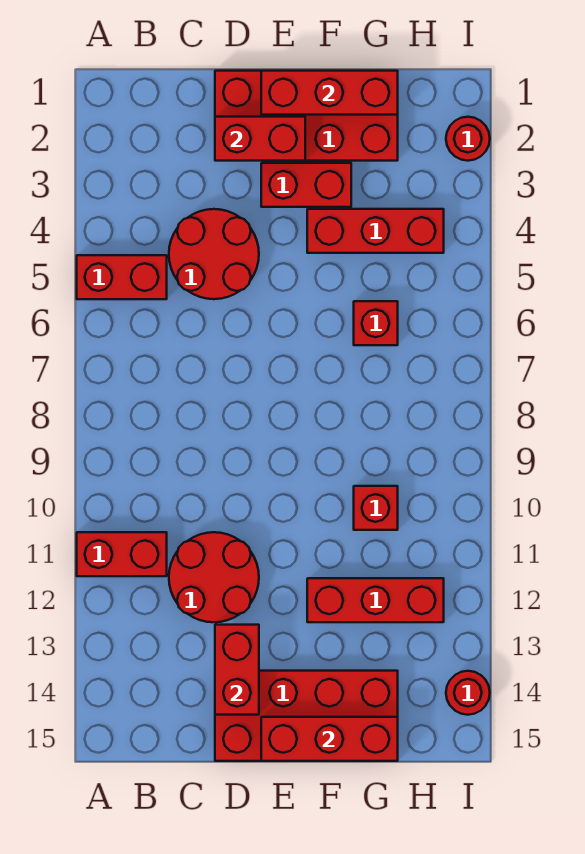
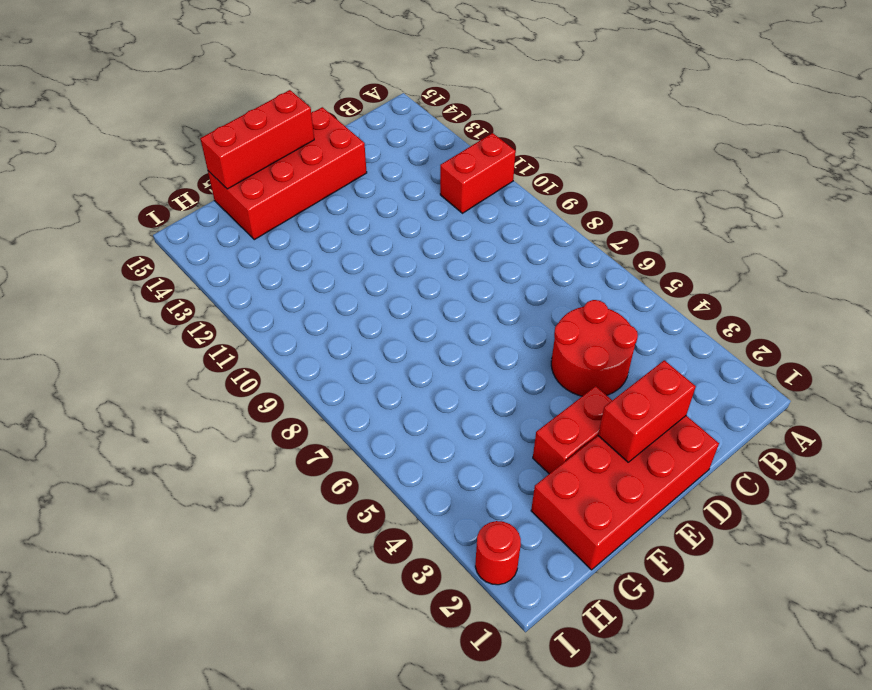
none -> red brick A5:B5 level 1
none -> red round brick C11:D12 level 1
none -> red brick F4:H4 level 1

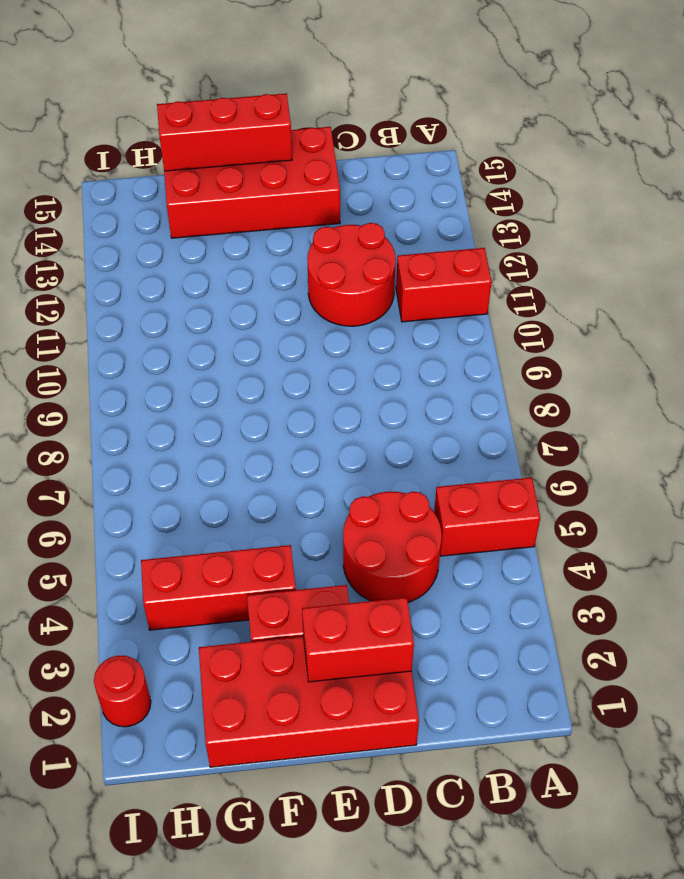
none -> red brick F12:H12 level 1
none -> red brick G6 level 1
none -> red brick G10 level 1

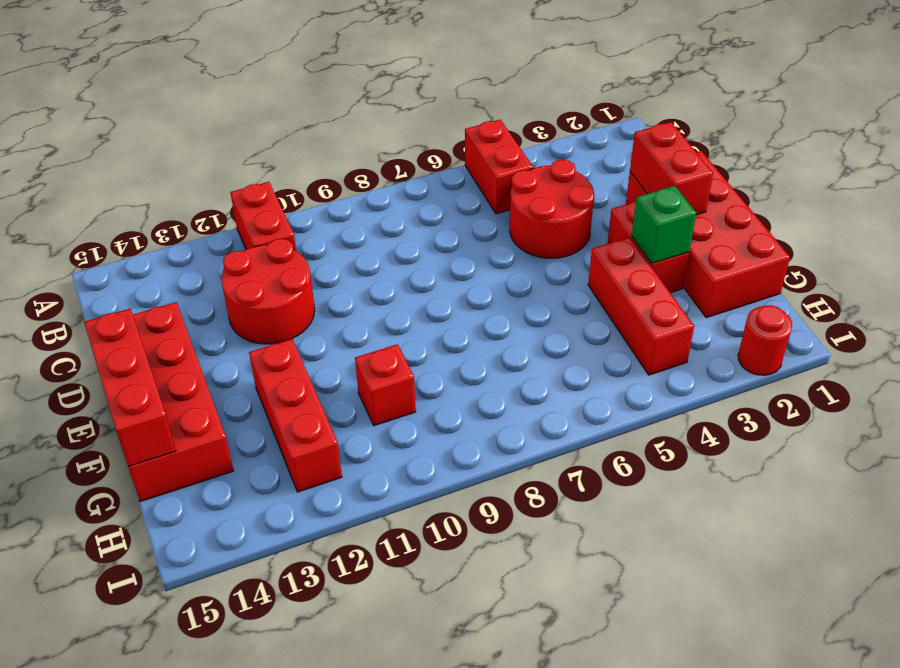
green brick F3 level 2 -> none
none -> red brick G6 level 1
none -> red round brick I14 level 1
none -> red brick D13:D14 level 2

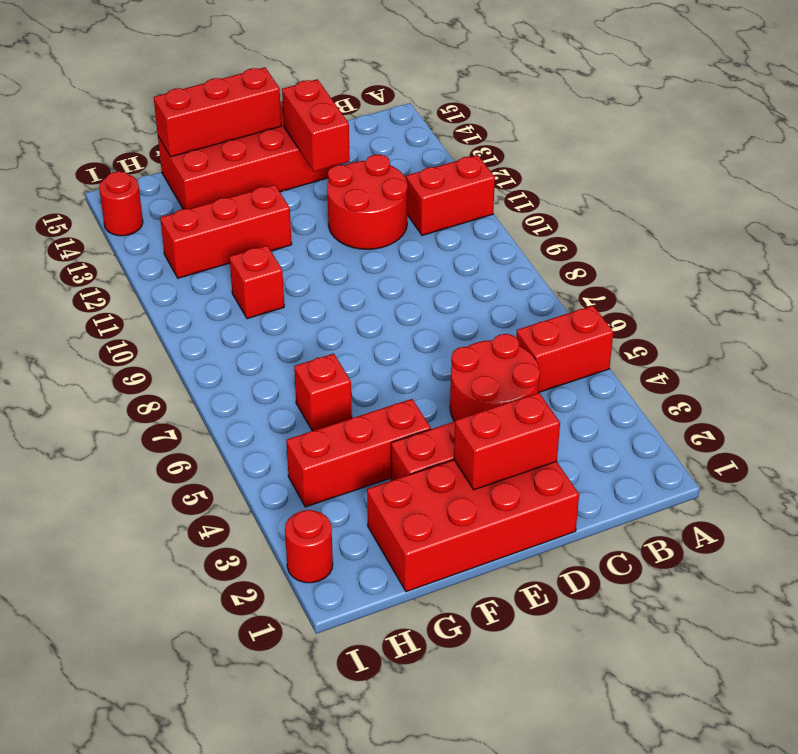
none -> red brick E1:G1 level 2

